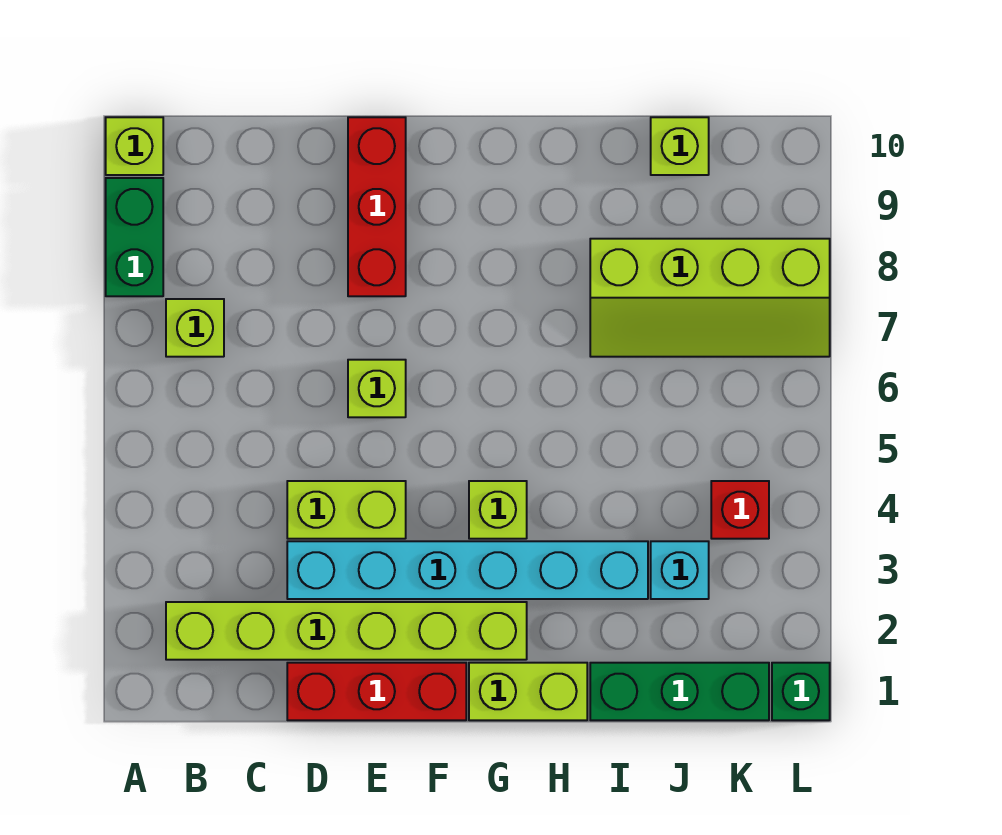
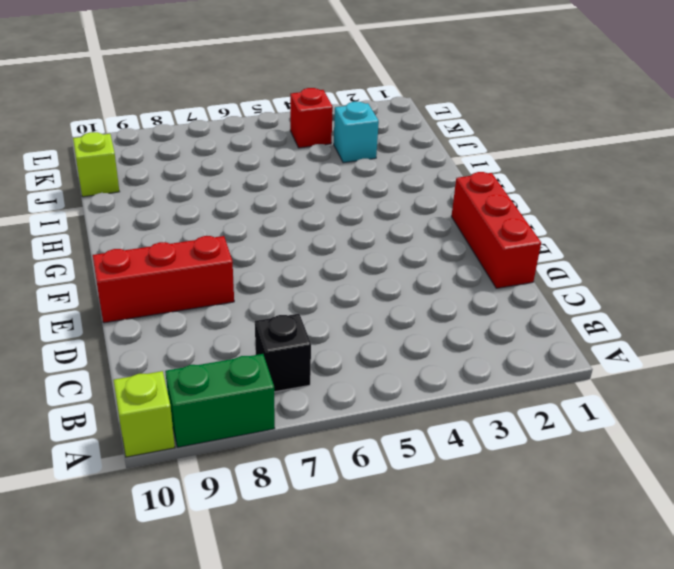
black brick B7 level 1 -> lime brick B7 level 1
none -> lime brick B2:G2 level 1
none -> cyan brick D3:I3 level 1
none -> lime brick D4:E4 level 1

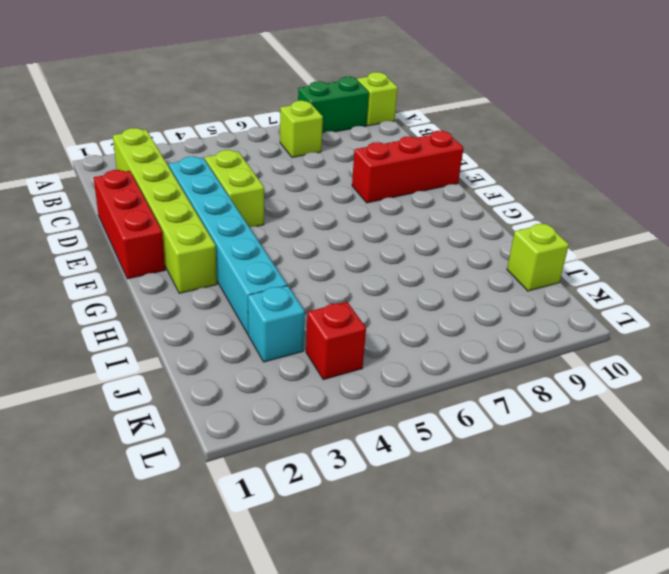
none -> lime brick E6 level 1
none -> lime brick G1:H1 level 1
none -> lime brick G4 level 1

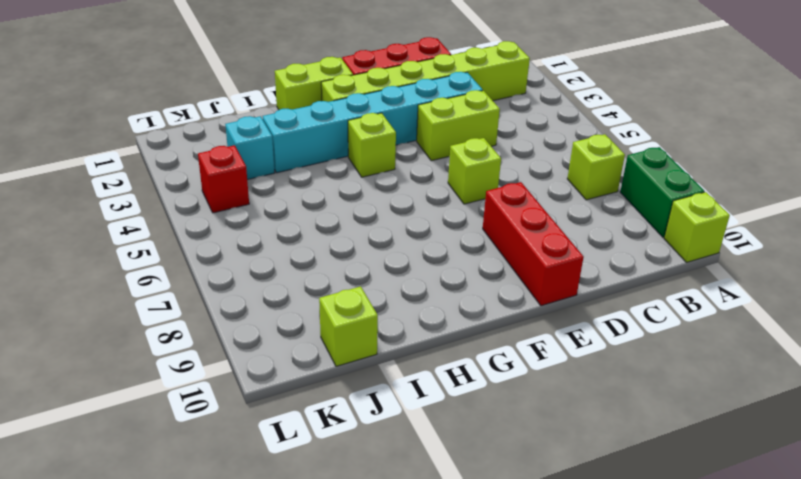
none -> green brick I1:K1 level 1
none -> lime slope I7:L8 level 1 top 8
none -> green brick L1 level 1

